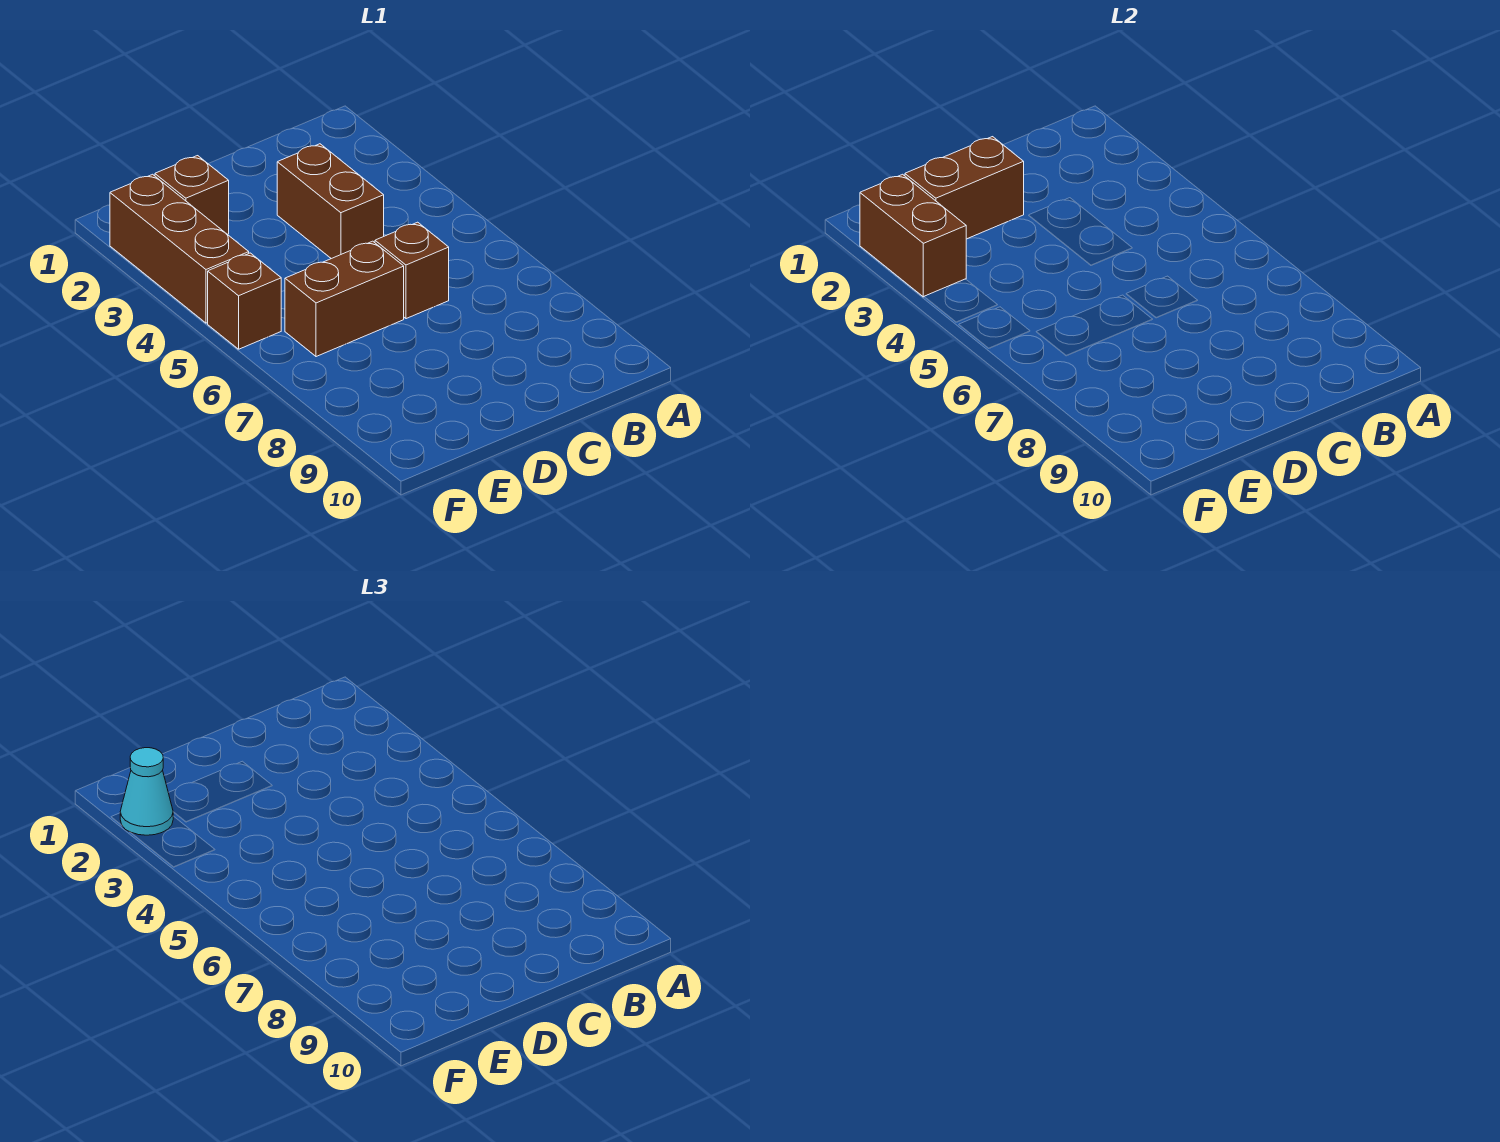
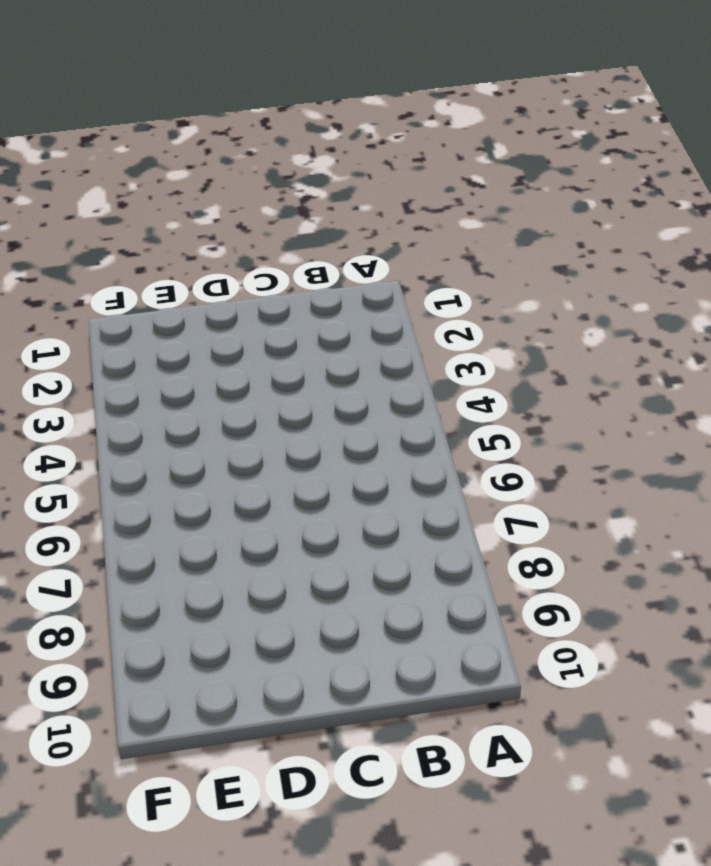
none -> brown brick C3:C4 level 1
none -> brown brick C6 level 1

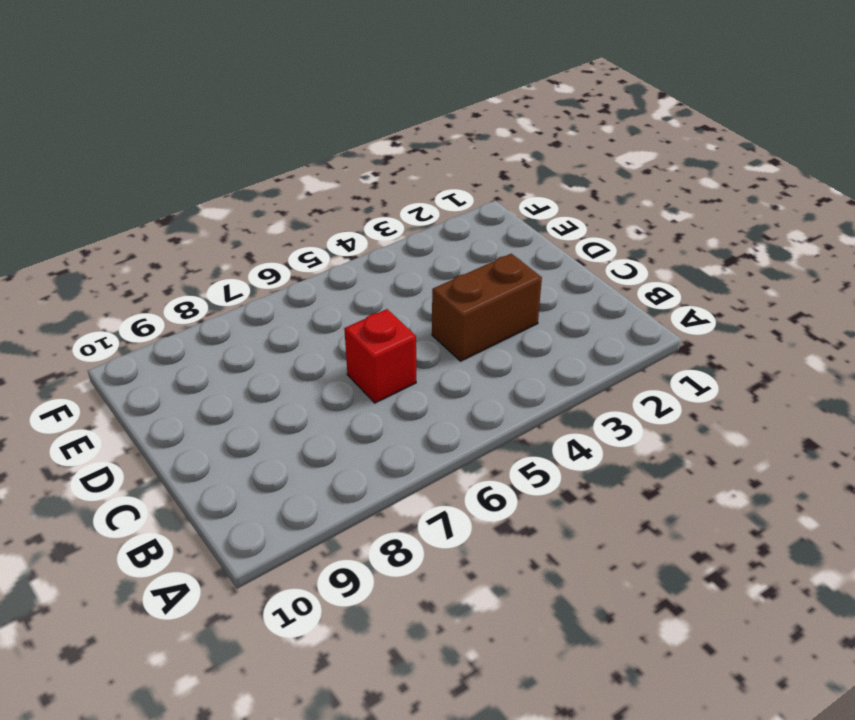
red brick C6 level 1 -> brown brick C6 level 1
none -> brown brick D6:E6 level 1
none -> brown brick E2 level 1

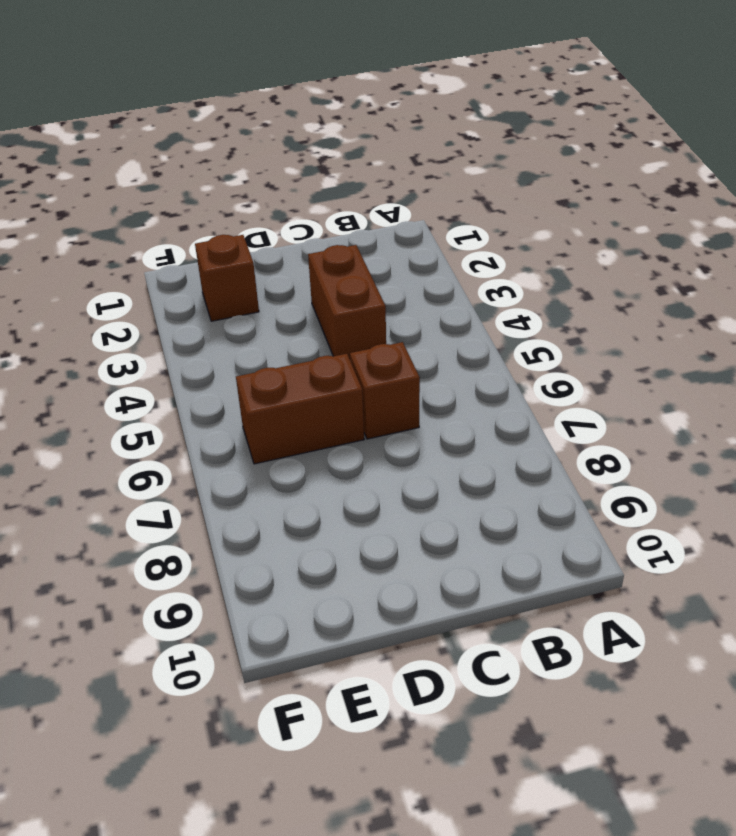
none -> brown brick F2:F4 level 1
none -> brown brick F5 level 1

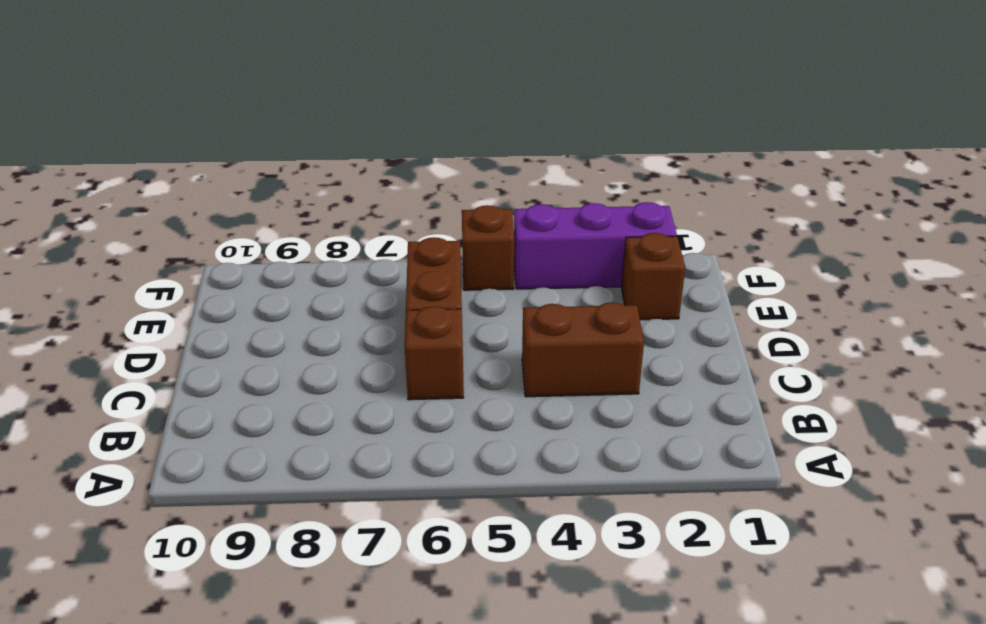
purple brick F2:F4 level 1 -> brown brick F2:F4 level 1
none -> brown brick D2:E2 level 2
none -> brown brick F2:F3 level 2

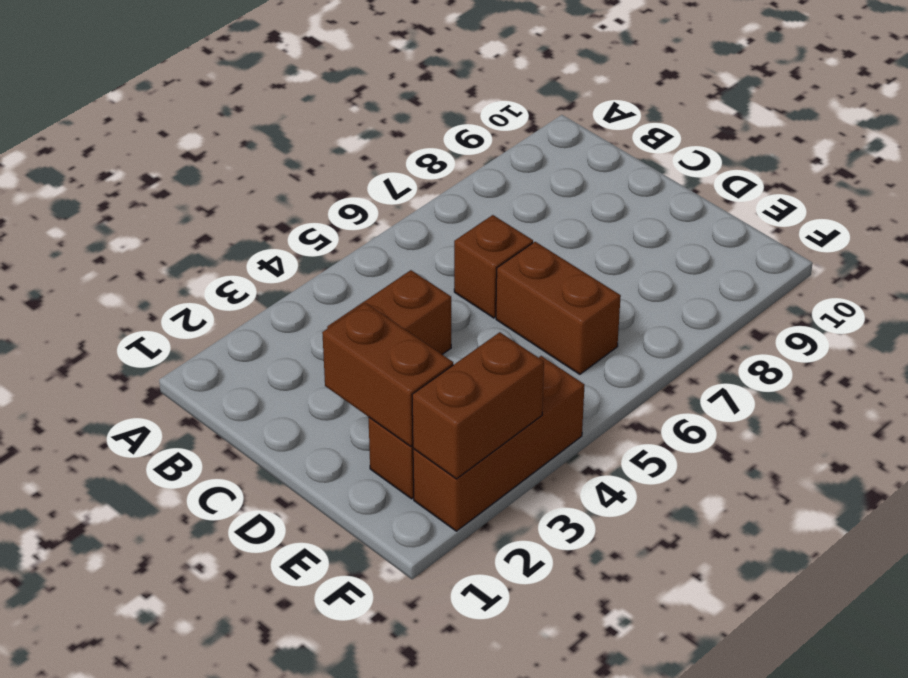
none -> brown brick F5 level 1
none -> cyan cone F2 level 3

